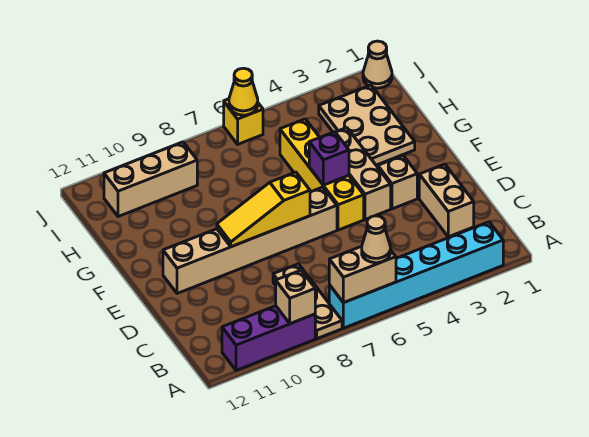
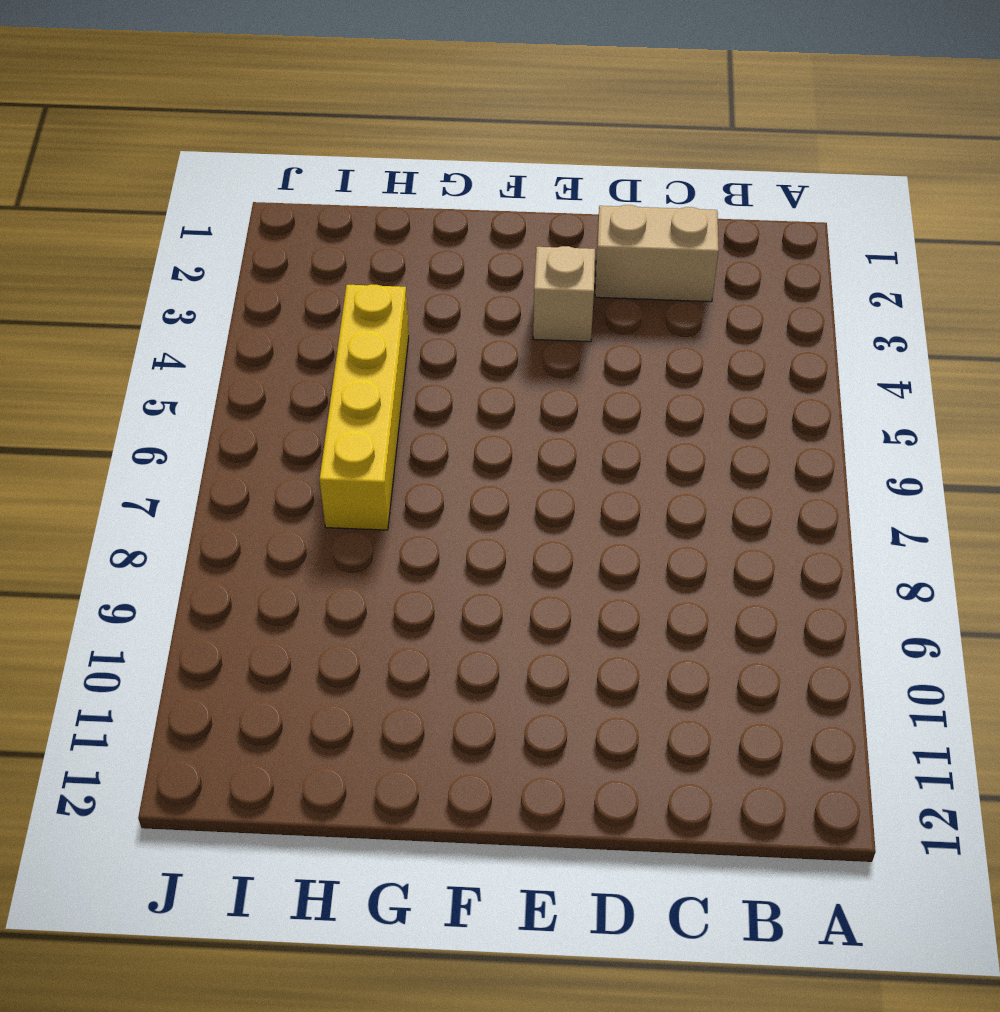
yellow brick H4:H7 level 1 -> yellow brick E5:H5 level 1
none -> cyan brick A2:A7 level 1
none -> tan plate A8:C8 level 1
none -> purple brick A9:A11 level 1

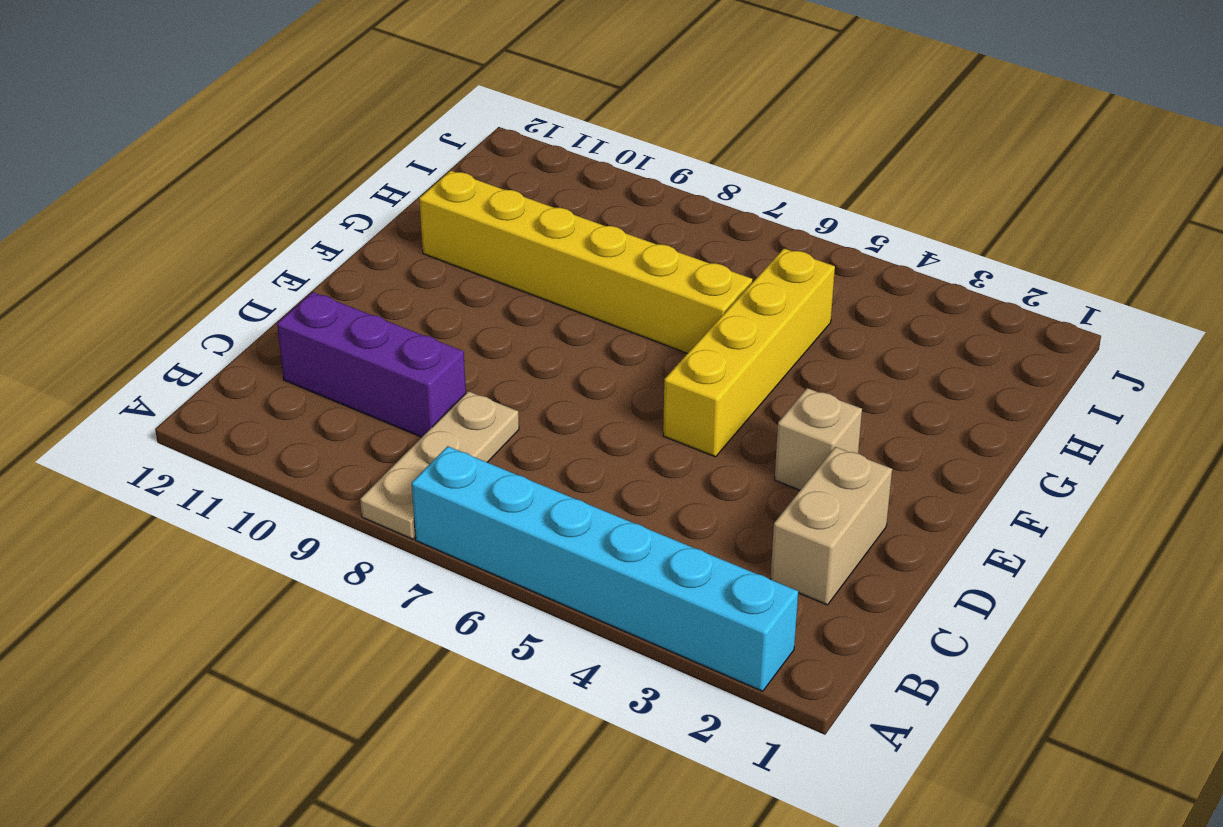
purple brick C9:C11 level 1 -> purple brick A9:A11 level 1
yellow brick G6:G11 level 1 -> none
none -> tan brick E4:G4 level 1
none -> tan brick E6:E11 level 1
none -> tan plate G2:I3 level 1

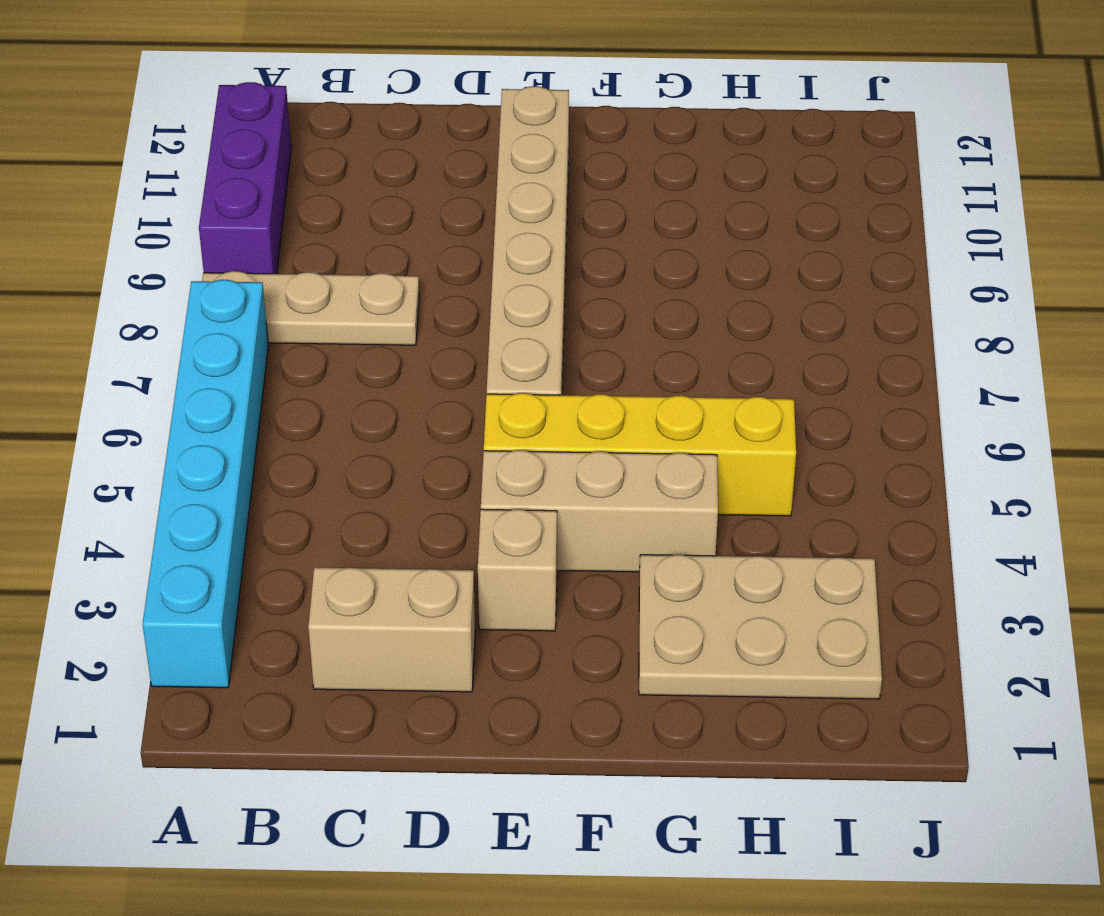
none -> tan brick I9:I11 level 1
none -> tan cone J1 level 1
none -> yellow brick J6 level 1

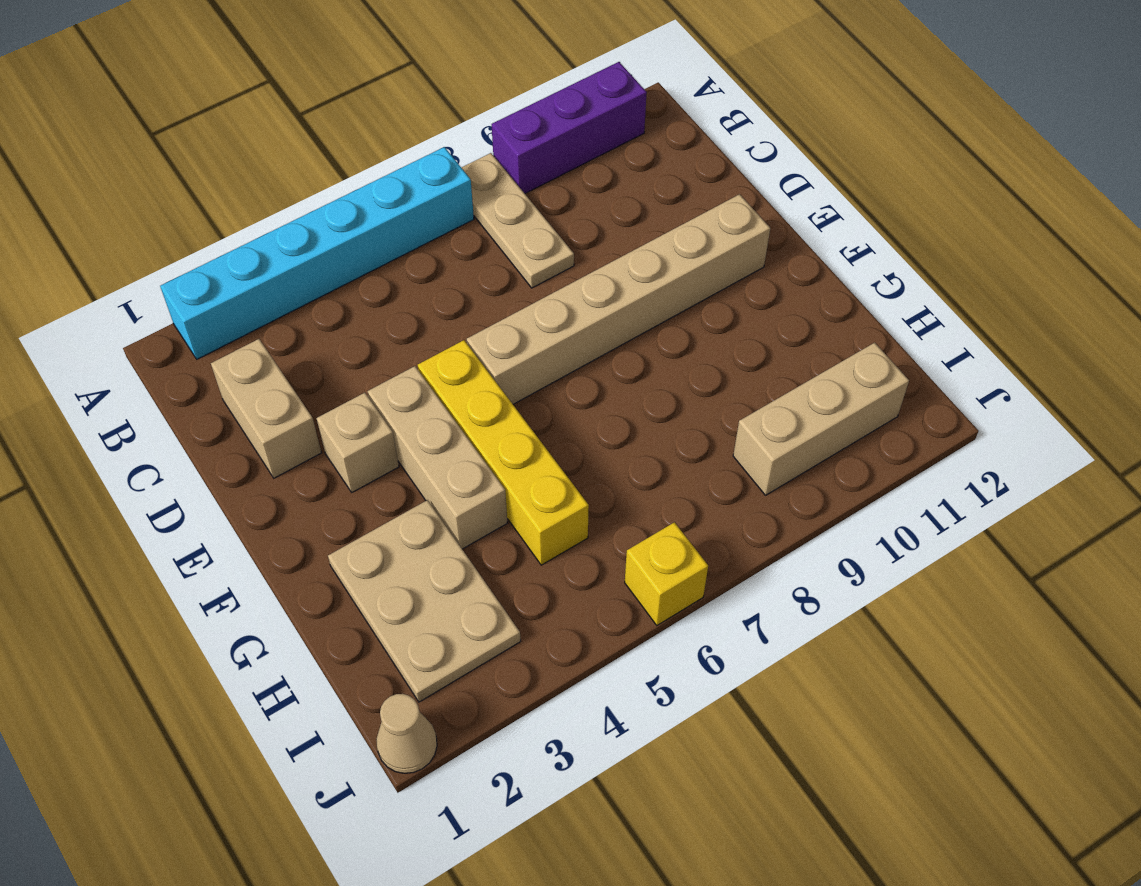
none -> tan brick A6:A7 level 2
none -> tan brick A9 level 2
none -> yellow slope E7:E9 level 2 top 7

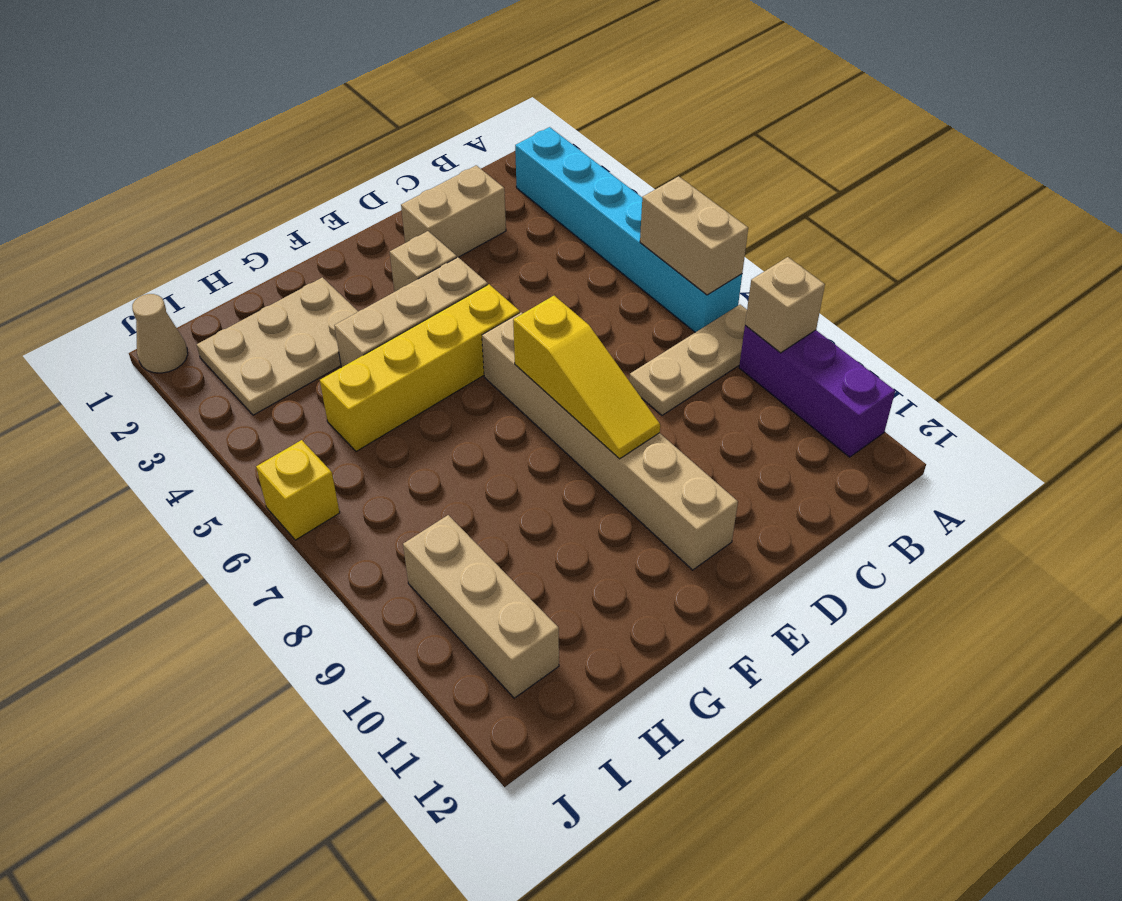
none -> purple brick F5 level 2
none -> yellow cone J6 level 2
none -> tan cone A6 level 3

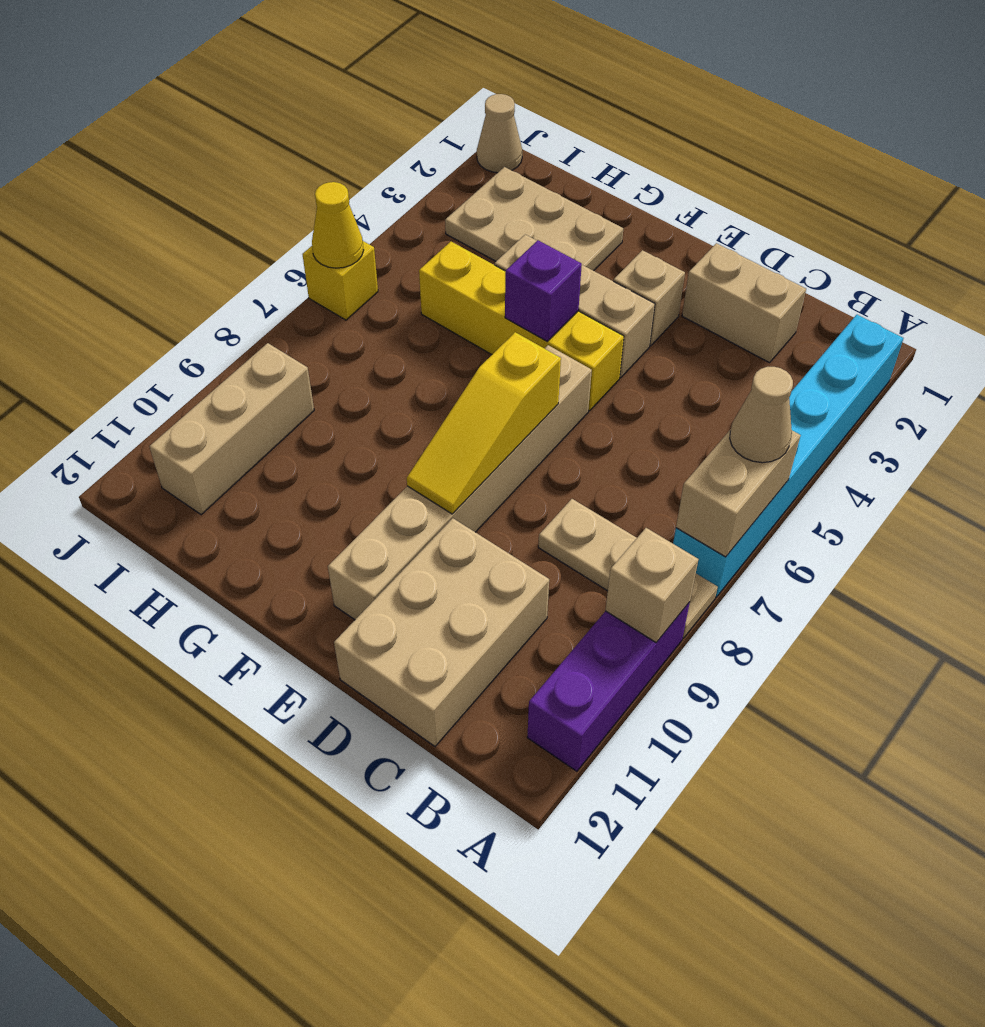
tan brick C10:D12 level 1 -> none

